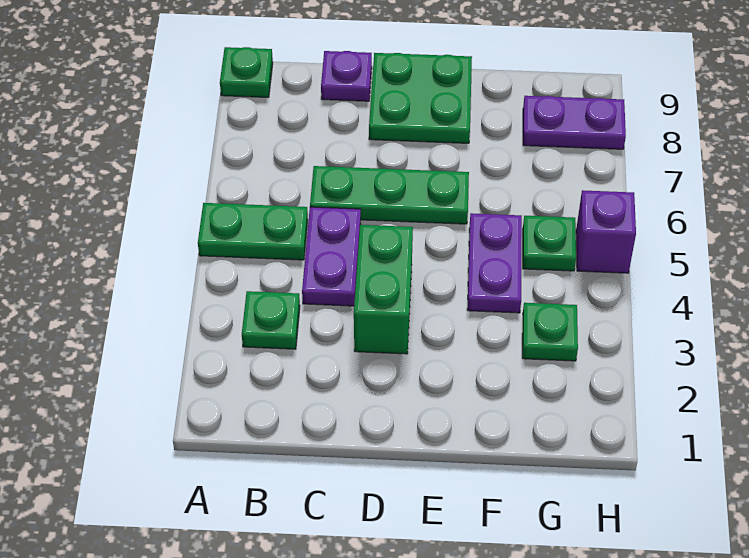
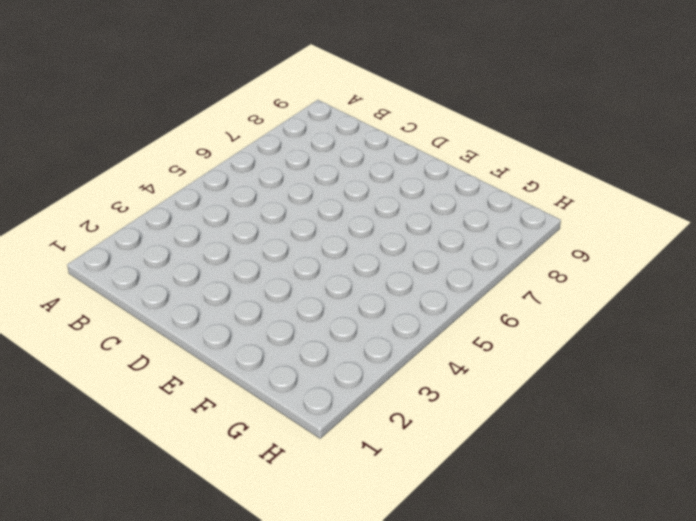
none -> green plate A5:B5 level 1
none -> green plate A9 level 1
none -> green plate B3 level 1

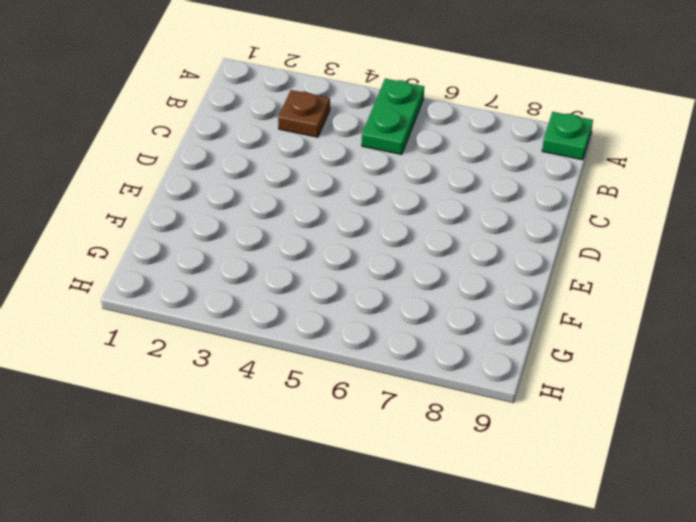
brown plate B3 level 1 -> green plate B3 level 1
none -> purple plate C4:C5 level 1
none -> green plate C6:E6 level 1
none -> purple plate C9 level 1

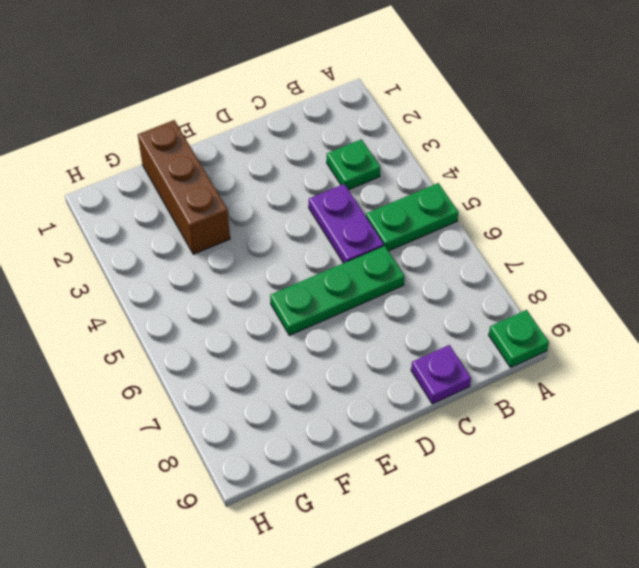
brown brick F1:F3 level 1 -> none
none -> green brick D3:D4 level 1
none -> green plate D8:E9 level 1
none -> purple plate F4:F5 level 1

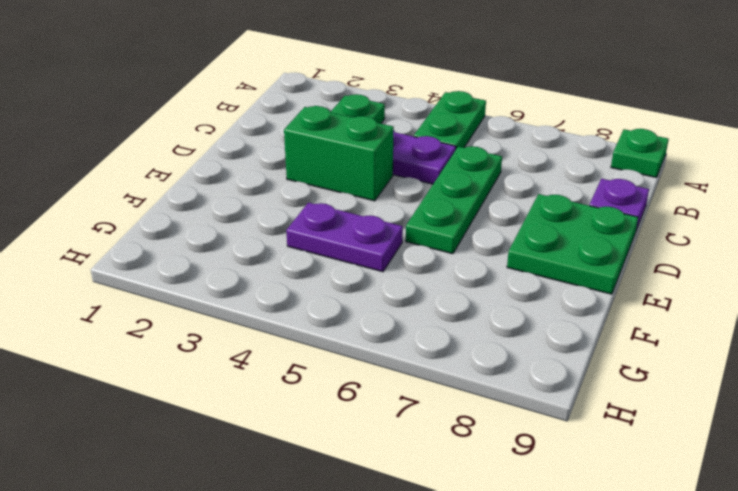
none -> green plate G3 level 1
none -> green plate G5 level 1
none -> purple plate G8:H8 level 1

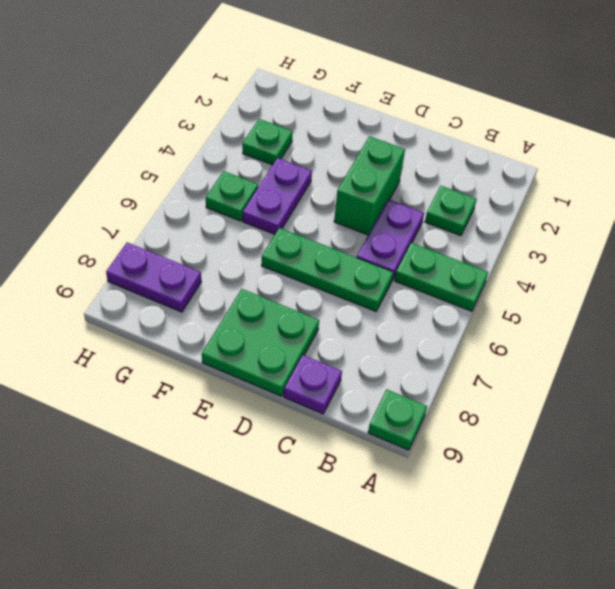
none -> purple brick H5 level 1

